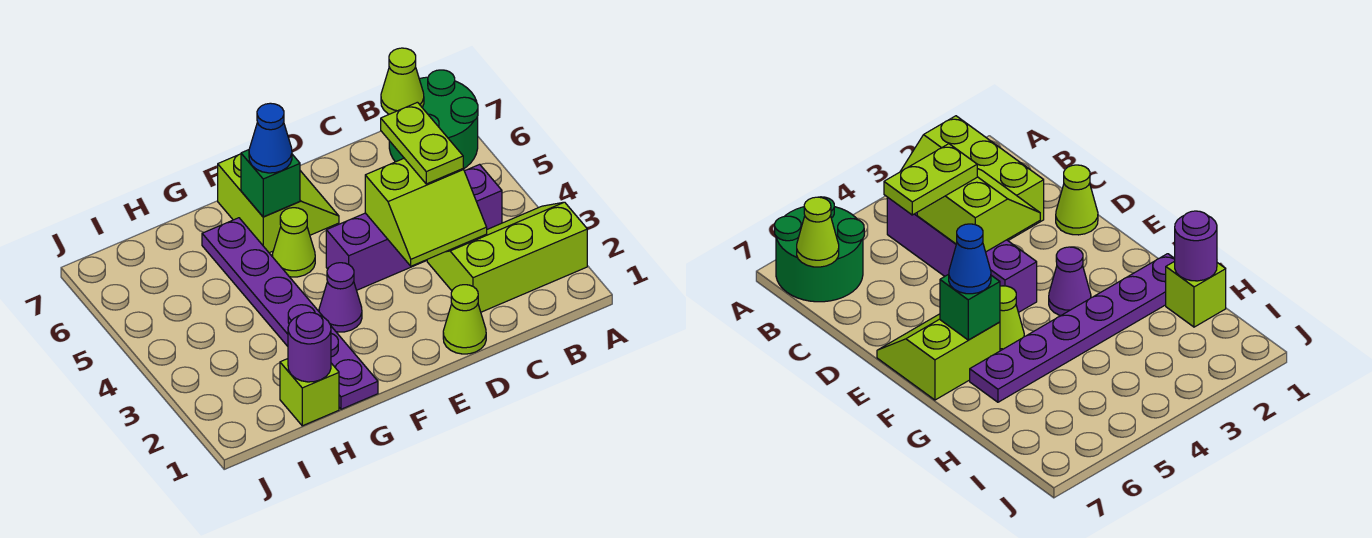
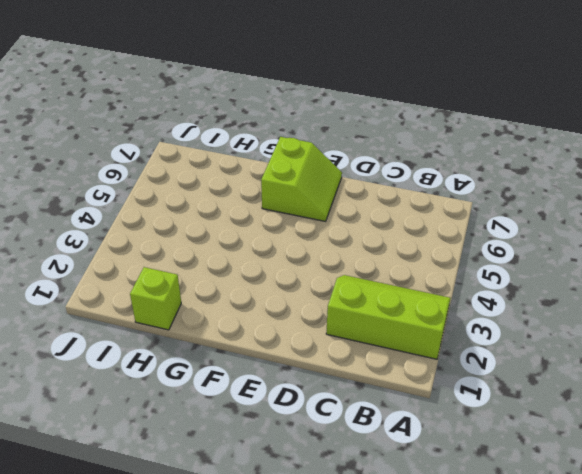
none -> green round brick A6:B7 level 1
none -> purple brick B4:E4 level 1
none -> lime cone D1 level 1

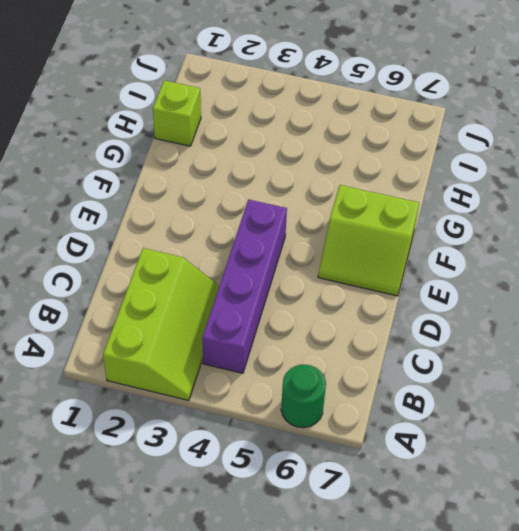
green round brick A6 level 1 -> green round brick A6:B7 level 1
none -> lime cone D1 level 1
none -> purple cone F3 level 1
none -> lime cone F5 level 1

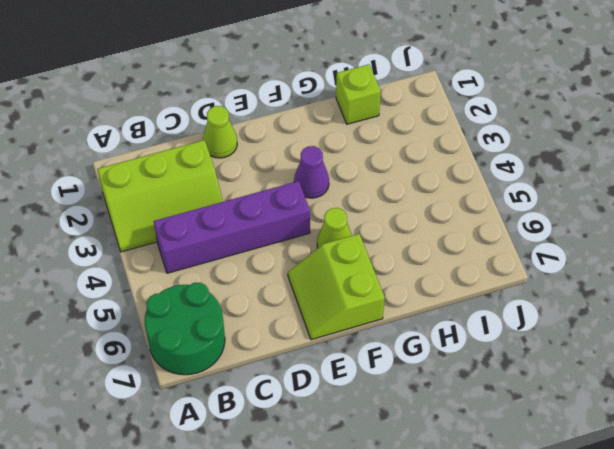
none -> purple plate G1:G6 level 1
none -> lime cone B7 level 2
none -> lime slope C3:D4 level 2 top 4

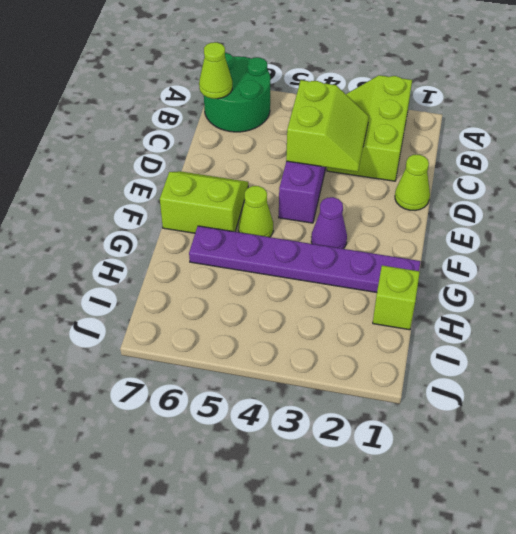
none -> green brick F6 level 2
none -> purple round brick H1 level 2
none -> lime plate C4:C5 level 3

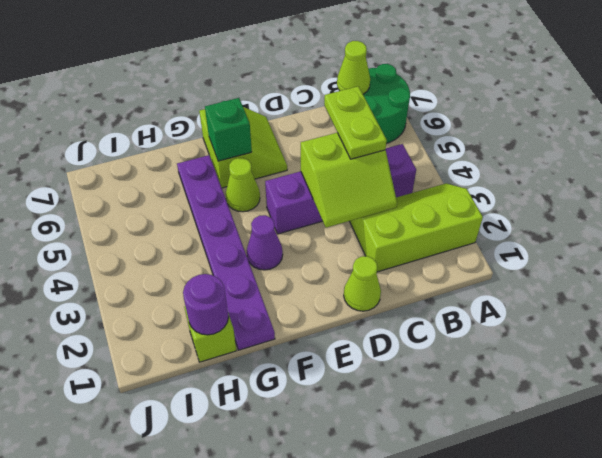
none -> blue cone F6 level 3

